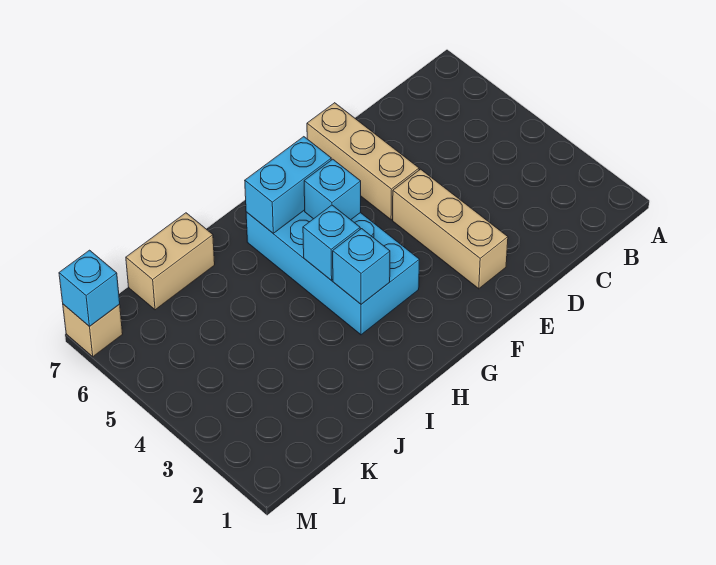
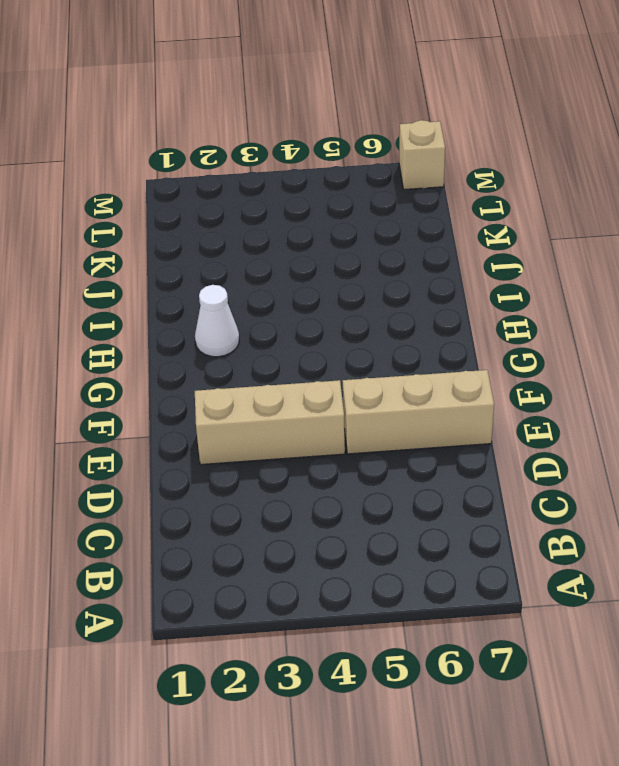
white cone H2 level 1 -> none
none -> cyan brick G3:H6 level 1
none -> tan brick J7:K7 level 1

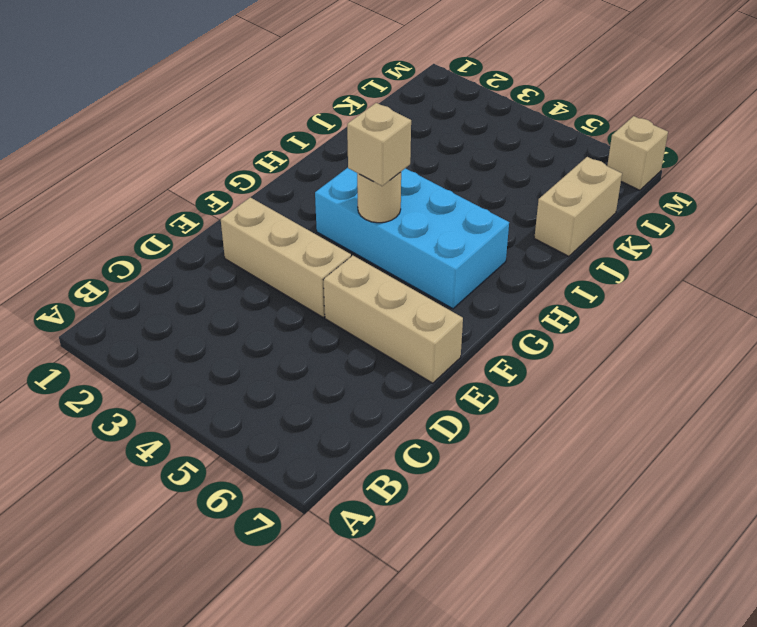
tan round brick G4 level 2 -> none
tan brick G4 level 3 -> none
none -> cyan brick G5 level 2
none -> cyan brick G6:H6 level 2

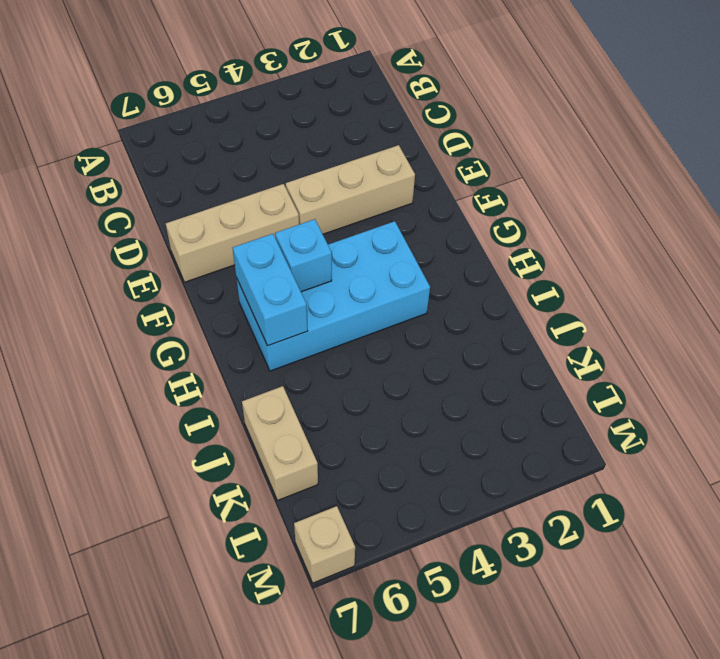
none -> cyan brick H3 level 2
none -> cyan brick H4 level 2

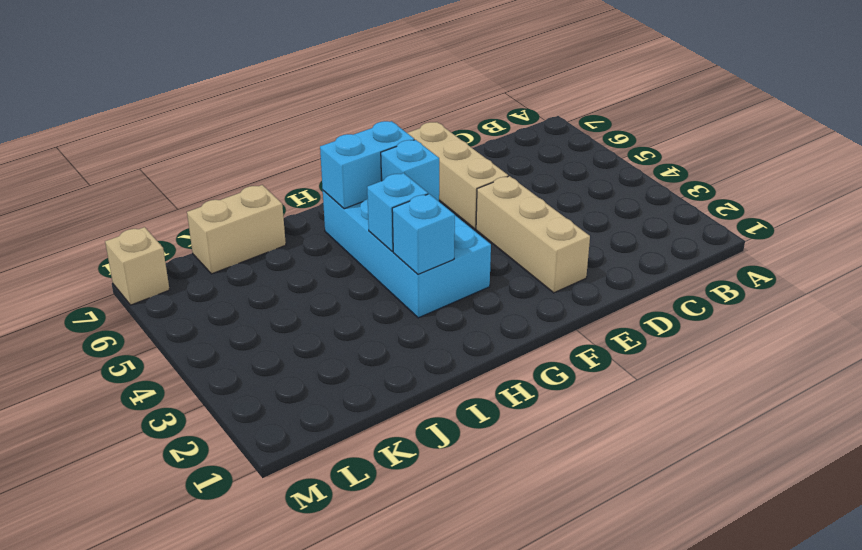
none -> cyan brick M7 level 2

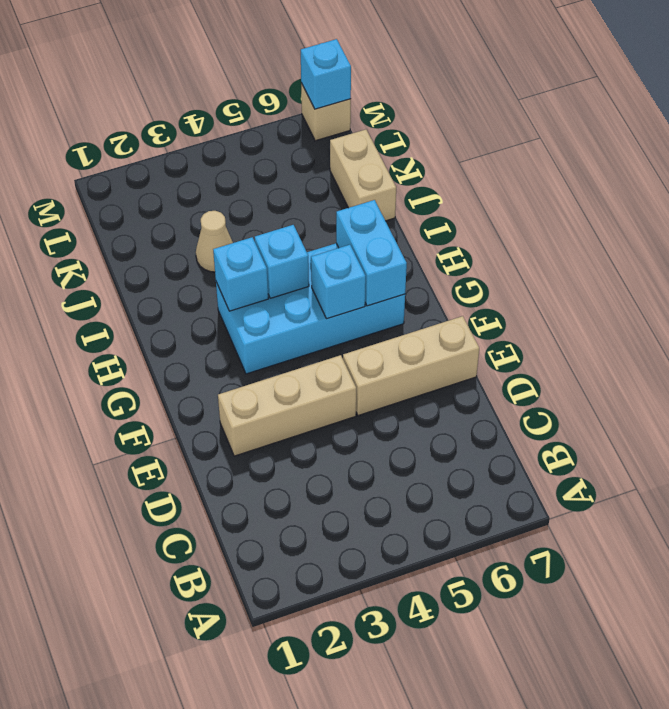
tan cone J3 level 1 -> none

